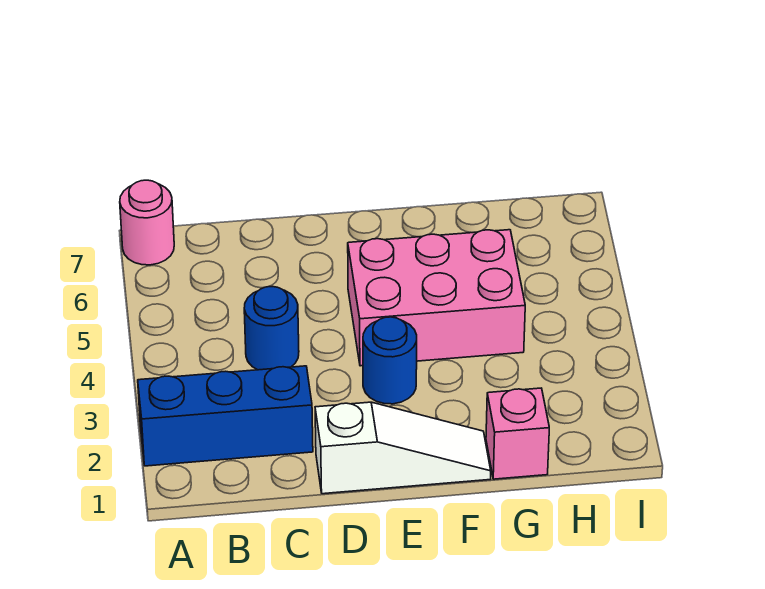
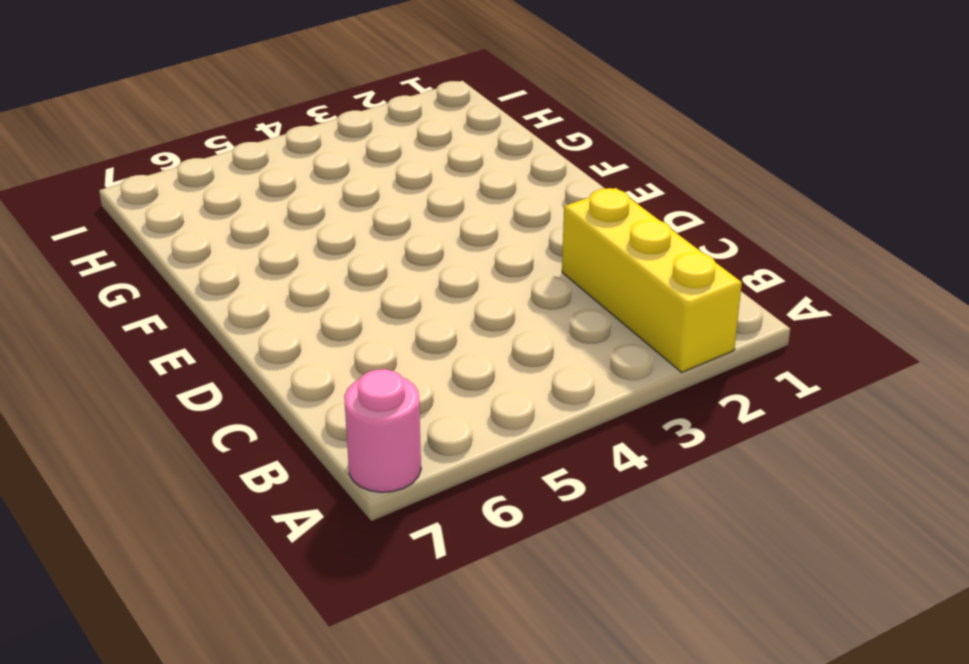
yellow brick A2:C2 level 1 -> blue brick A2:C2 level 1
none -> blue round brick C4 level 1
none -> white slope D1:F1 level 1 top D

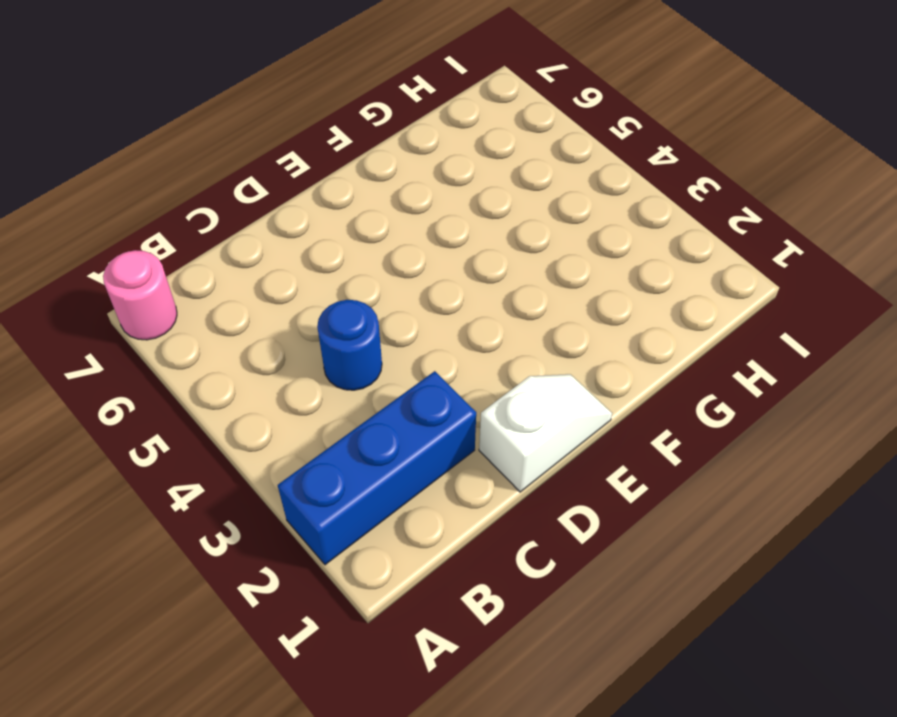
white slope D1:E1 level 1 top D -> white slope D1:F1 level 1 top D
none -> blue round brick E3 level 1
none -> pink brick E4:G5 level 1

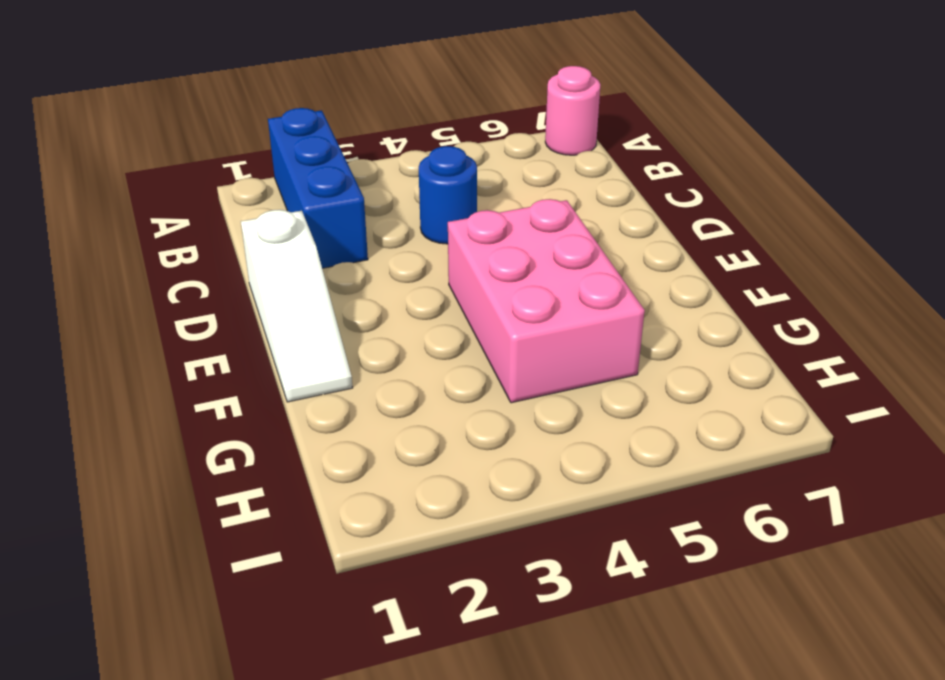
none -> blue round brick E3 level 1
none -> pink brick G1 level 1

